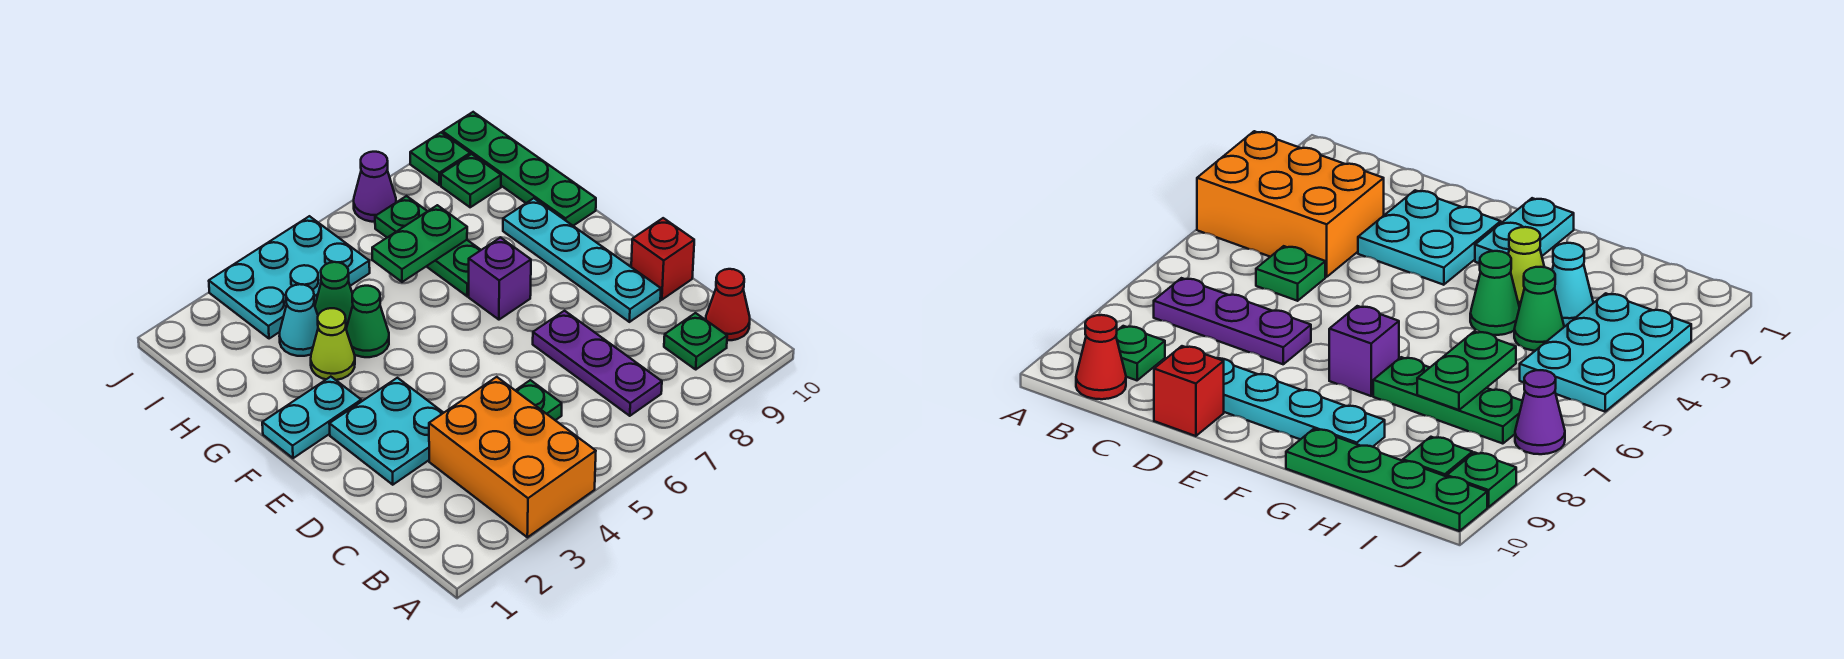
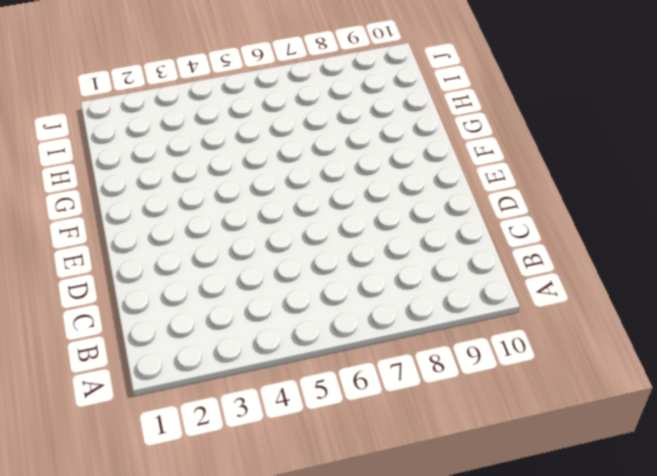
none -> orange brick A3:C4 level 1
none -> purple plate B7:D7 level 1
none -> green plate B9 level 1

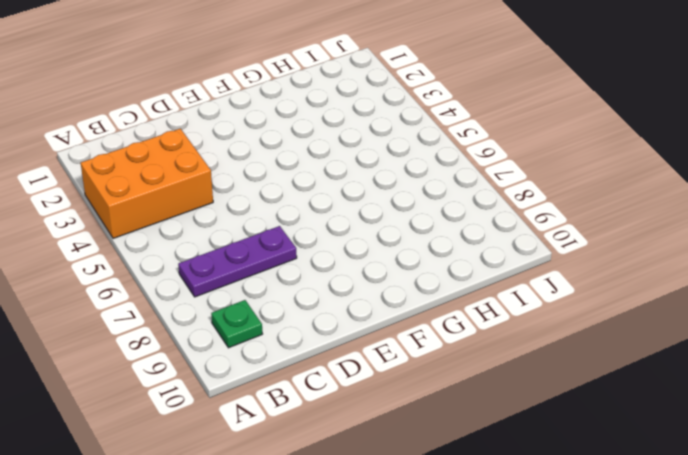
none -> red cone B10 level 1
none -> green plate C5 level 1
none -> cyan plate D2:E3 level 1

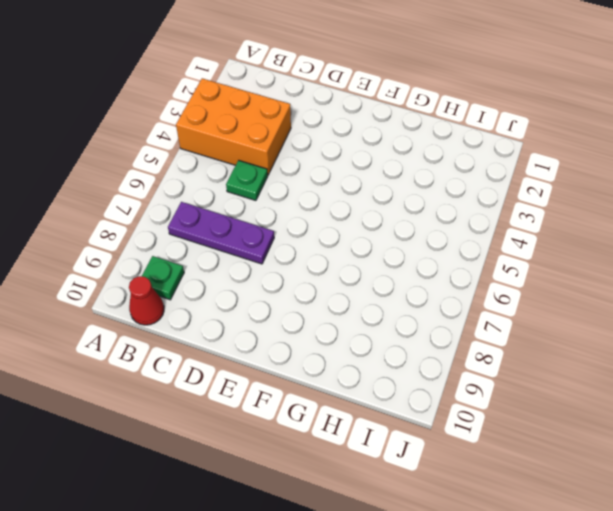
none -> cyan plate D2:E3 level 1
none -> cyan plate D9:G9 level 1
none -> red brick D10 level 1

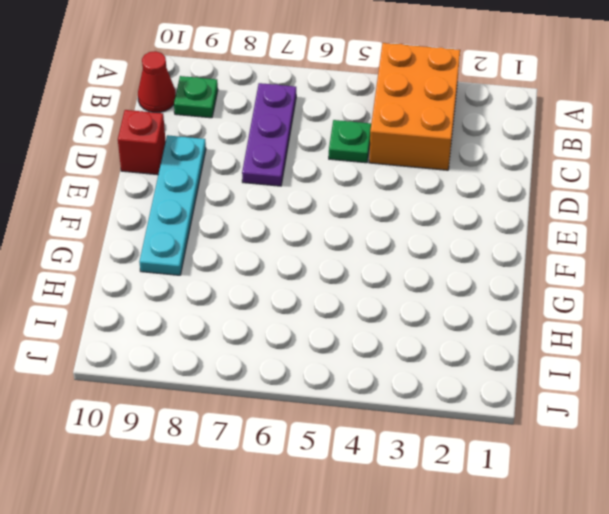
none -> cyan plate D2:E3 level 1
none -> cyan plate F1:F2 level 1
none -> purple brick F7 level 1

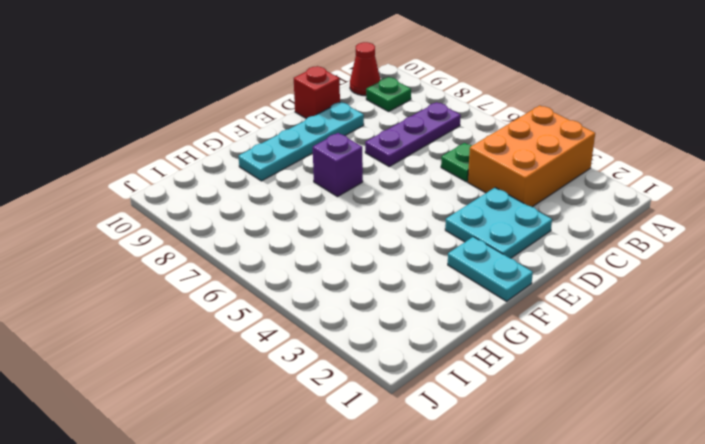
none -> lime cone G3 level 1
none -> green cone G4 level 1
none -> green plate G7:I7 level 1

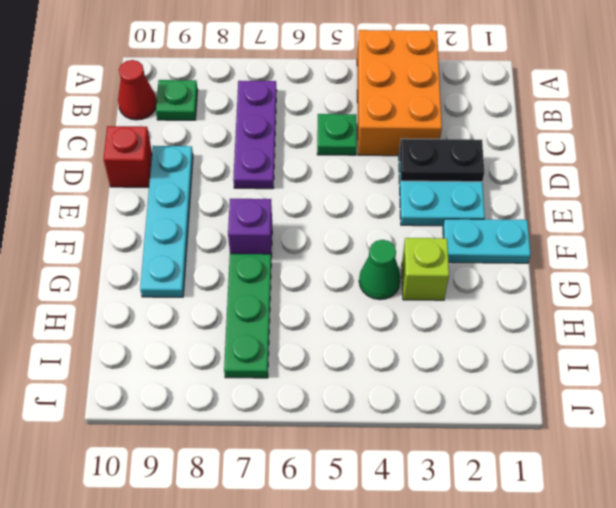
black plate D2:D3 level 2 -> none
lime brick G3 level 1 -> lime cone G3 level 1
none -> green plate G10:J10 level 1
none -> cyan cone H3 level 1
none -> green cone H4 level 1

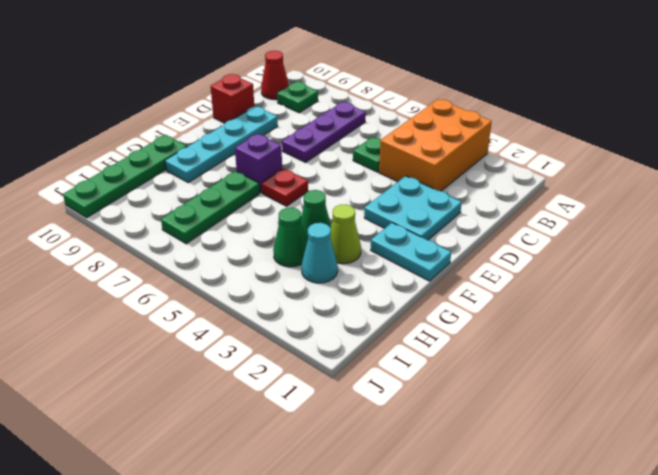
red plate F6 level 1 -> none
none -> cyan plate I3:J5 level 1
none -> green plate I9 level 1
none -> purple cone J7 level 1

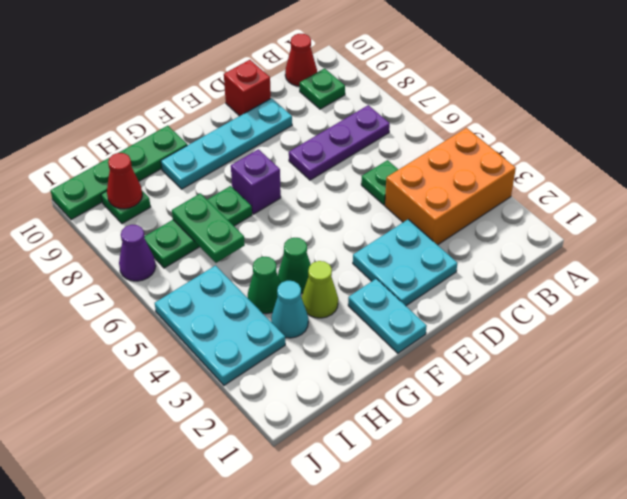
red cone I9 level 2 -> none
none -> green plate J9 level 1

